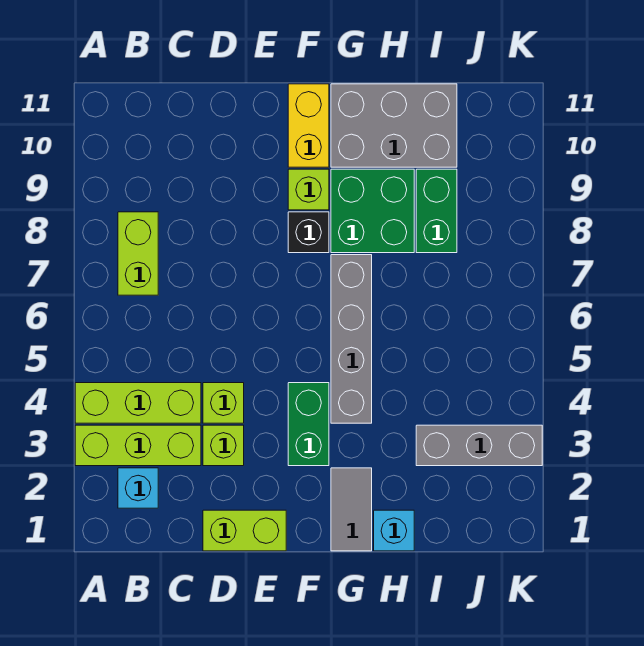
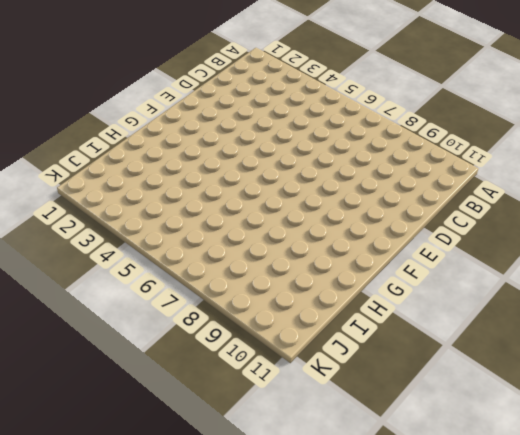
none -> lime brick A3:C3 level 1
none -> lime brick A4:C4 level 1
none -> cyan brick B2 level 1

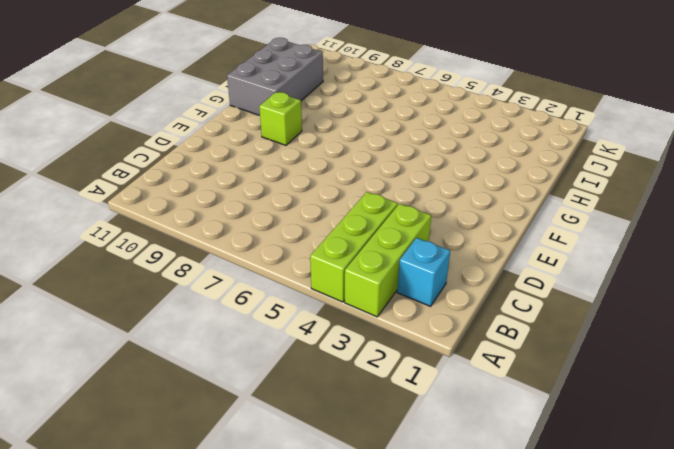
none -> lime brick B7:B8 level 1
none -> lime brick D1:E1 level 1
none -> lime brick D3 level 1

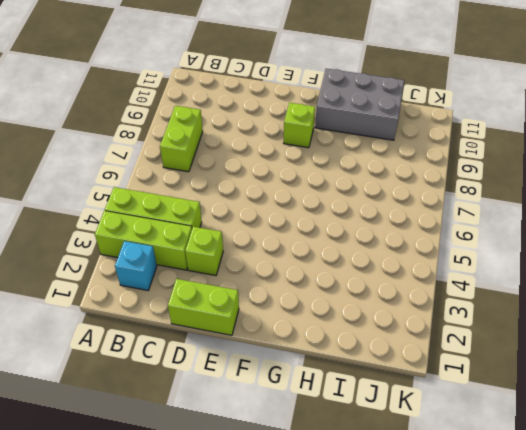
none -> lime brick D4 level 1
none -> green brick F3:F4 level 1
none -> black brick F8 level 1

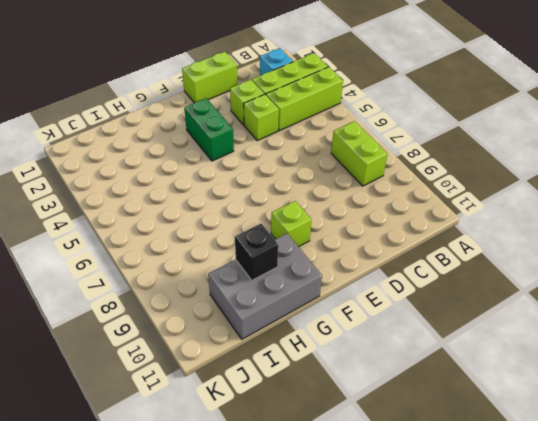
black brick H10 level 2 -> black brick F8 level 1
none -> yellow brick F10:F11 level 1
none -> grey tile G1:G2 level 1
none -> grey brick G4:G7 level 1

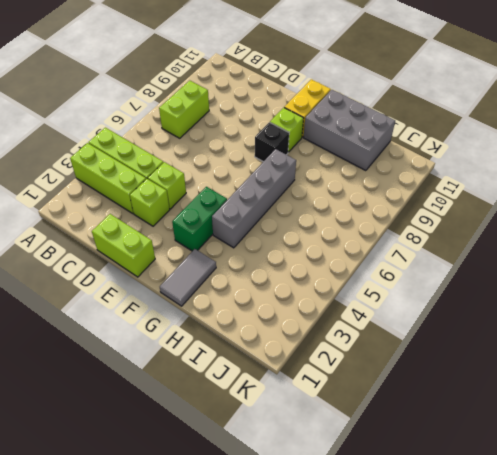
none -> cyan brick B2 level 1
none -> green brick G8:H9 level 1
none -> cyan brick H1 level 1

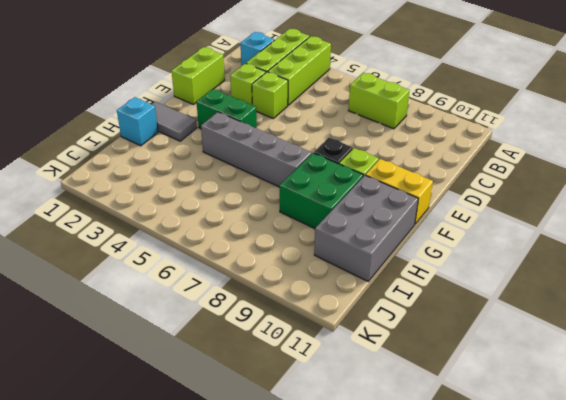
none -> grey brick I3:K3 level 1
none -> green brick I8:I9 level 1

